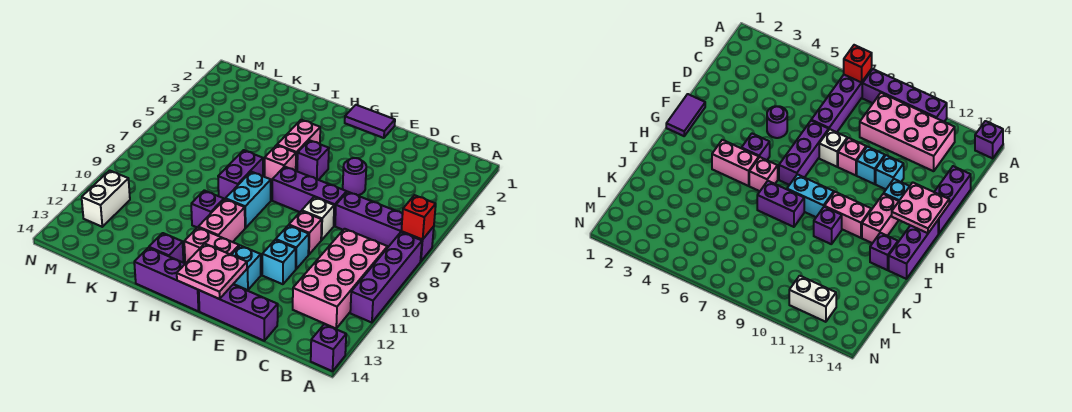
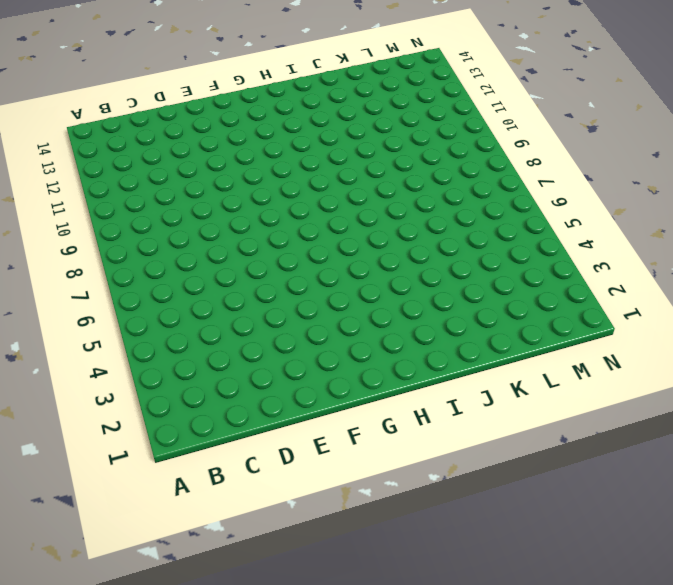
none -> purple brick A7:D7 level 1
none -> purple brick A8:A11 level 1
none -> purple brick A14 level 1

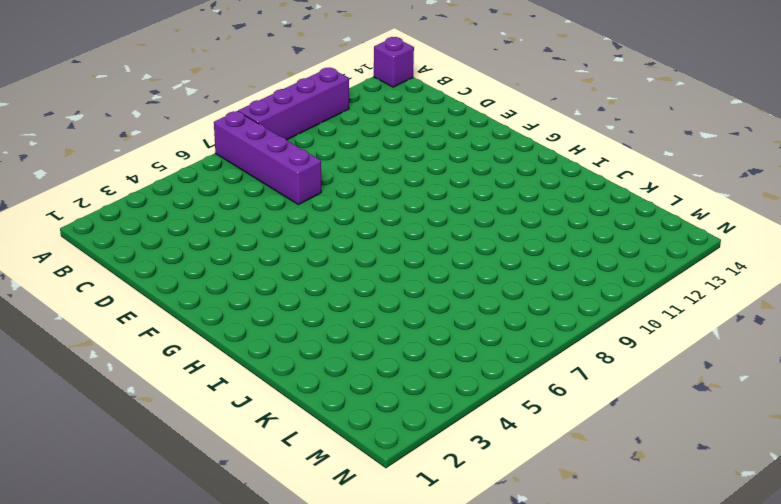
none -> pink brick B9:C12 level 1
none -> purple brick D14:F14 level 1
none -> purple round brick E5 level 1

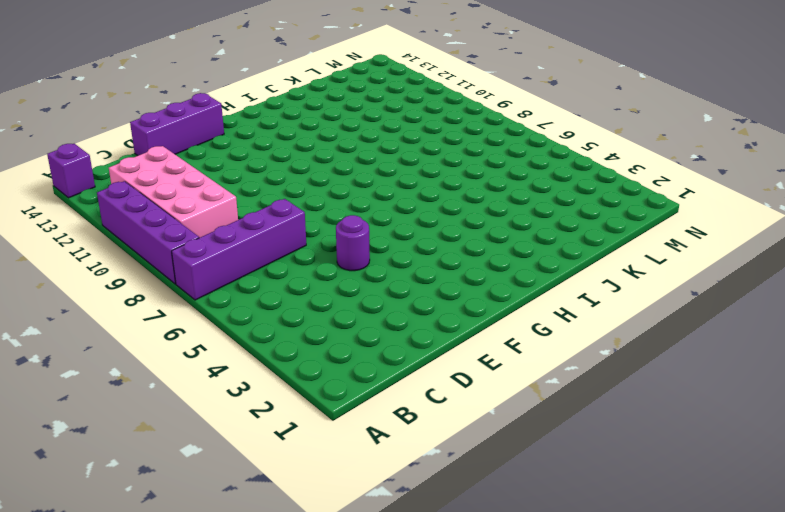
none -> purple brick E7:G7 level 1
none -> white brick E8 level 1
none -> pink brick E9 level 1

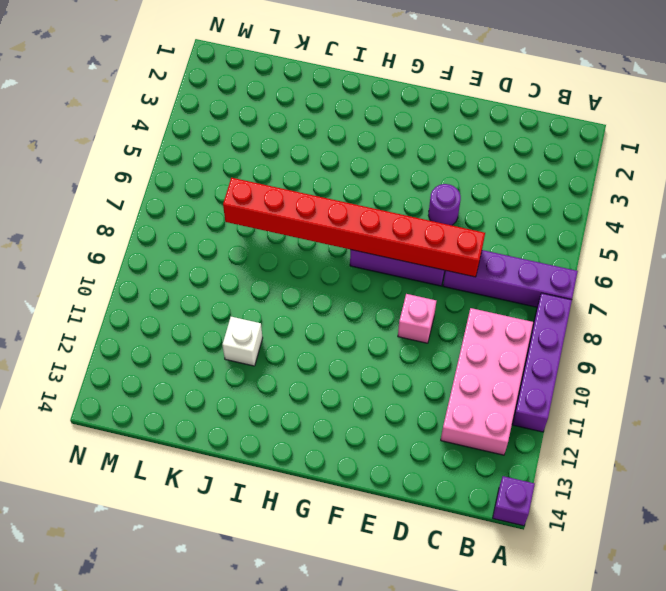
red brick D7:K7 level 2 -> none
white brick J11 level 1 -> white brick E8 level 1
none -> purple brick D14:F14 level 1
none -> cyan brick E10 level 1
none -> cyan brick E11 level 1

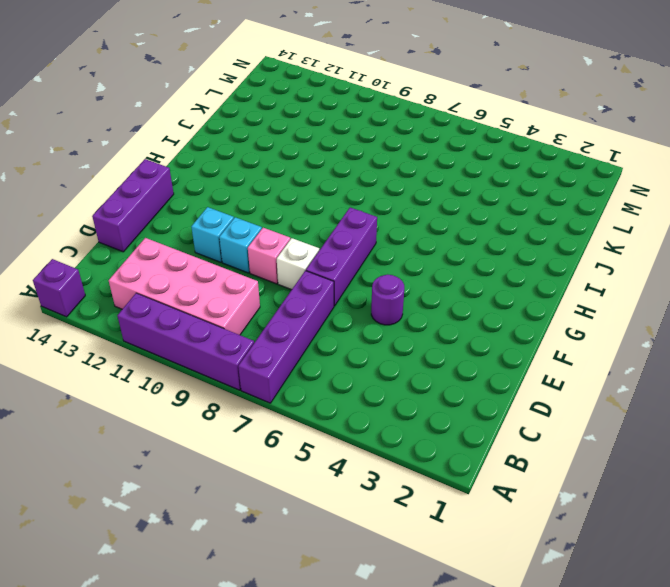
none -> purple tile F1:G1 level 1
none -> cyan brick F12 level 1
none -> purple brick G5 level 1

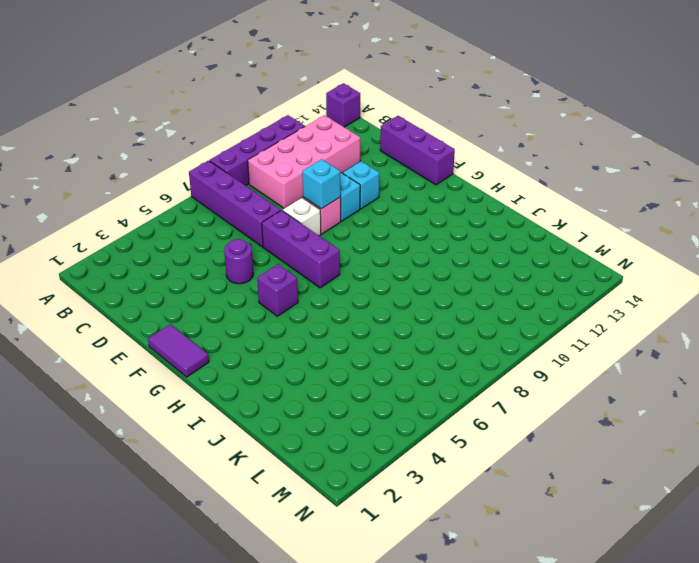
cyan brick E9 level 2 -> cyan brick F12 level 1
none -> pink brick G12:H12 level 1
none -> purple brick G14:I14 level 1
none -> pink brick H4:H5 level 1

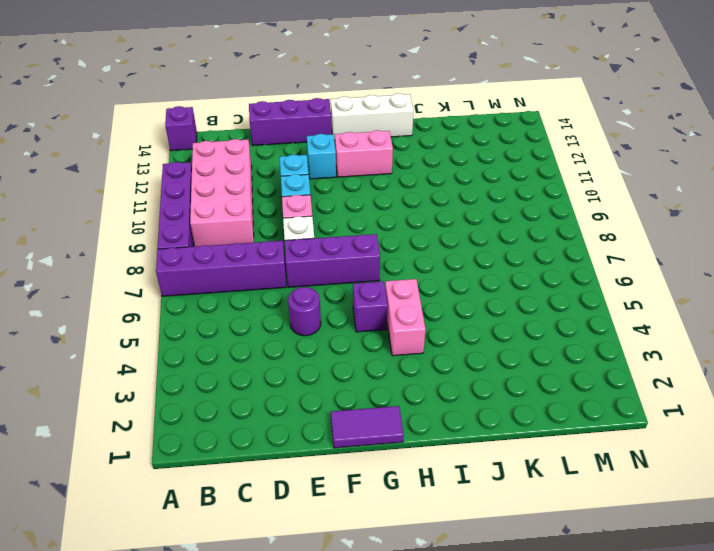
white brick G14:I14 level 1 -> purple brick G14:I14 level 1
none -> pink brick H6 level 1
none -> cyan brick H8:H9 level 1
none -> pink brick H10:H11 level 1

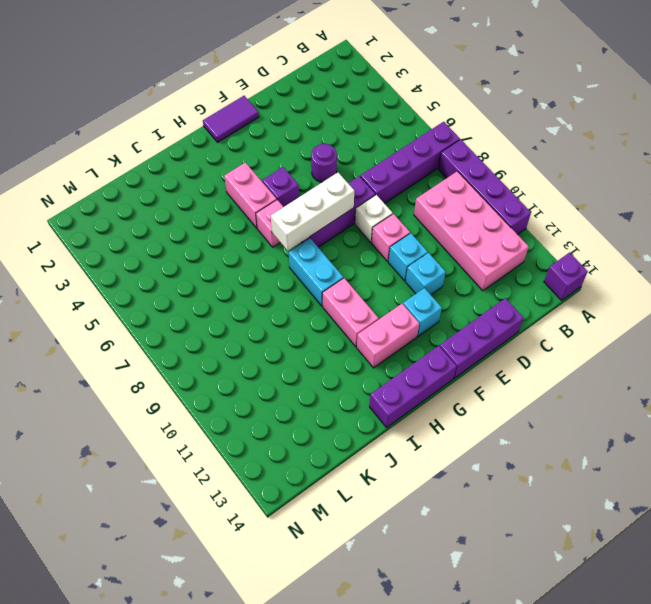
white brick F7:H7 level 2 -> none
none -> purple brick I7:I8 level 1
none -> purple brick I10 level 1
none -> purple brick I13 level 1

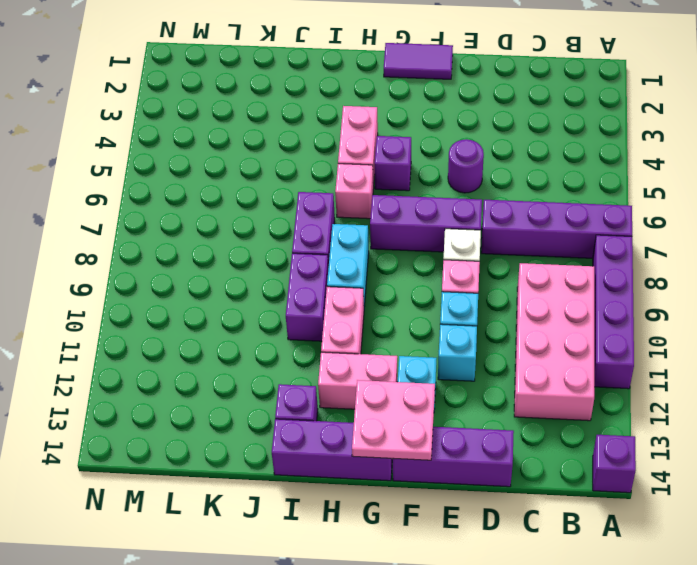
purple brick I9:I10 level 1 -> purple brick I10 level 1
none -> white brick M11:M12 level 1
none -> red brick A7 level 2

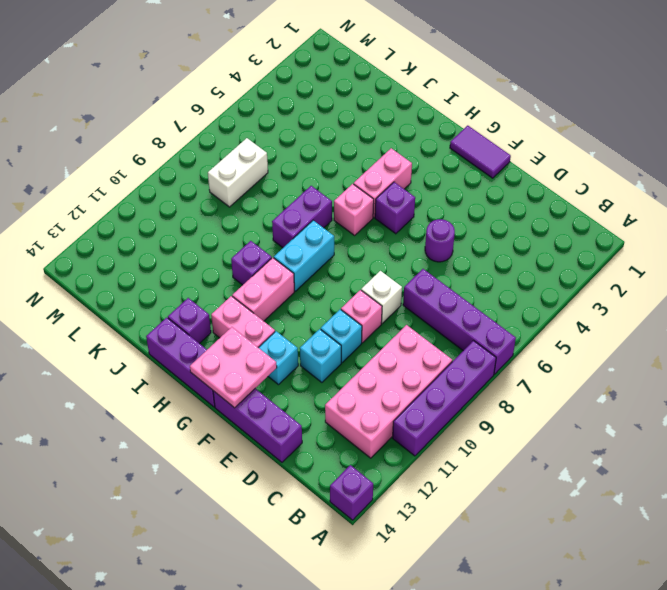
white brick L7:L8 level 1 -> white brick M11:M12 level 1
none -> purple brick E7:G7 level 1
none -> red brick A7 level 2

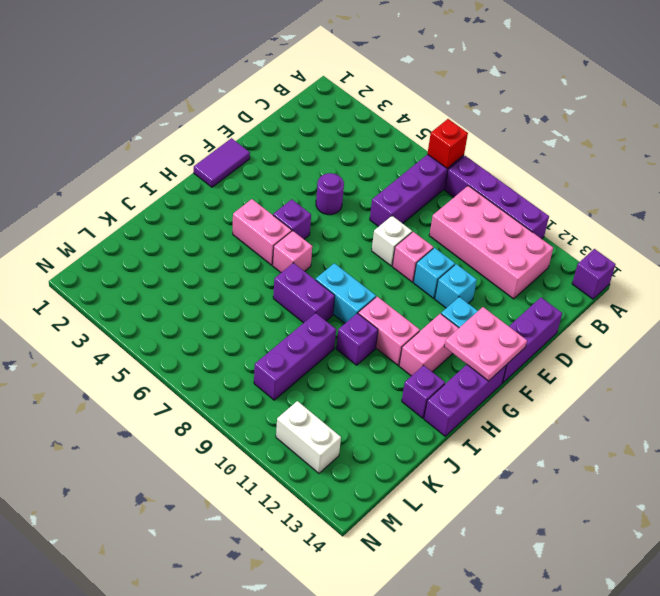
purple brick J9:L9 level 1 -> purple brick E7:G7 level 1

